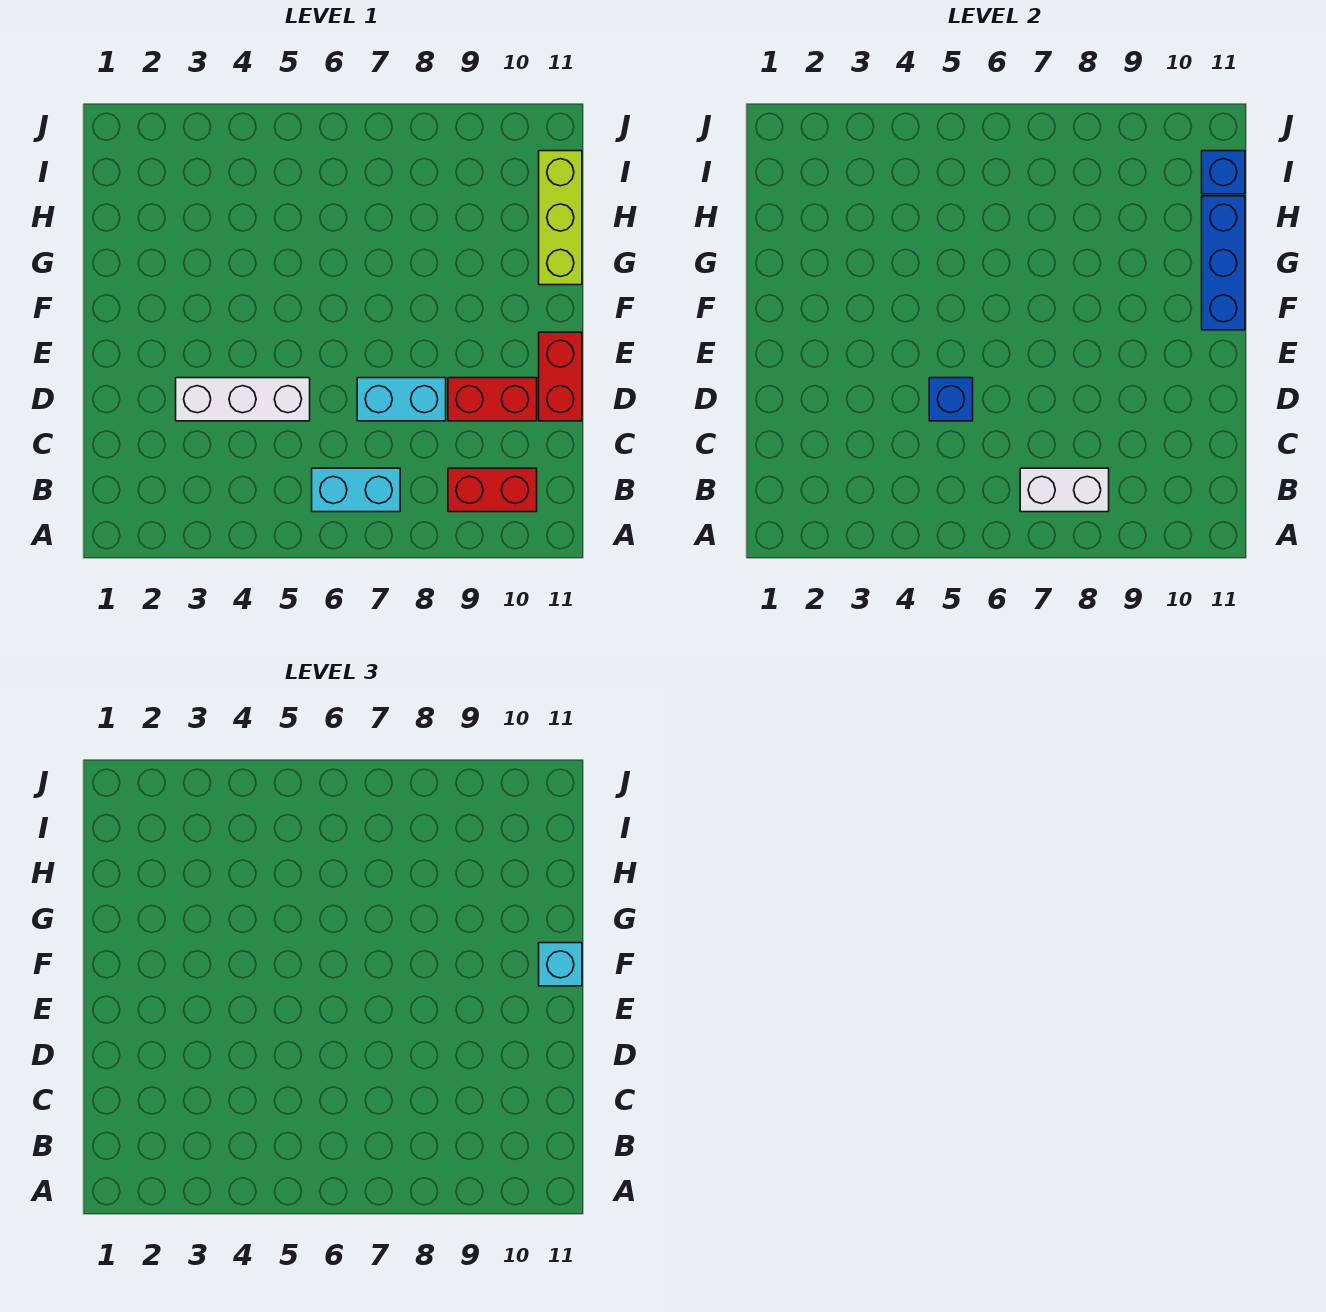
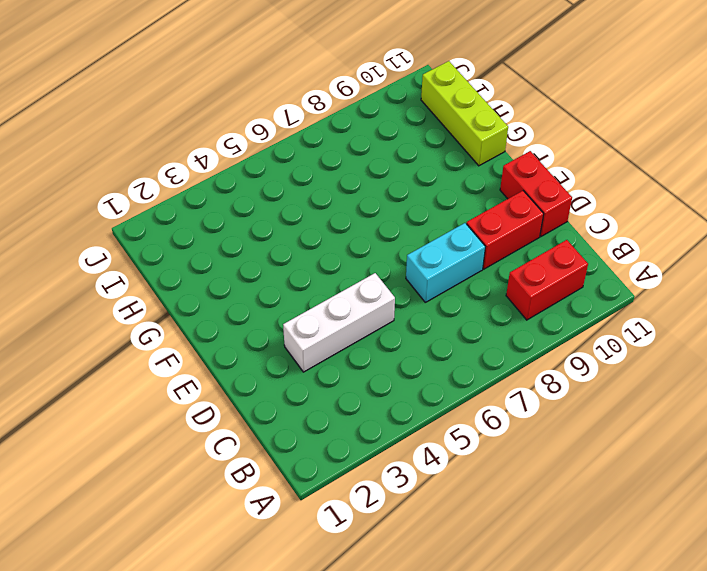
none -> cyan brick B6:B7 level 1
none -> white brick B7:B8 level 2
none -> blue brick D5 level 2

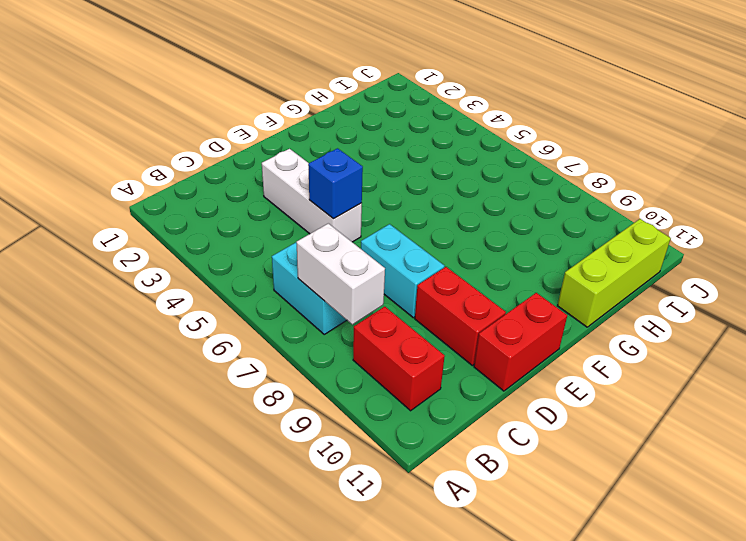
none -> blue brick F11:H11 level 2
none -> blue brick I11 level 2
none -> cyan brick F11 level 3

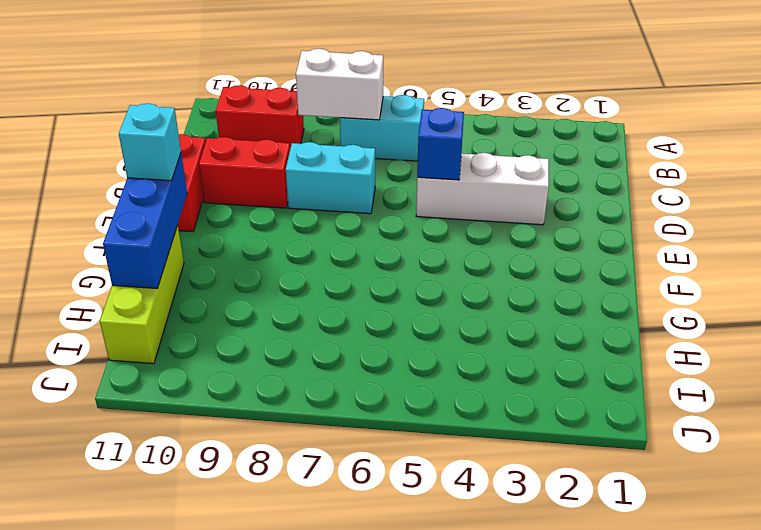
none -> blue brick I11 level 2

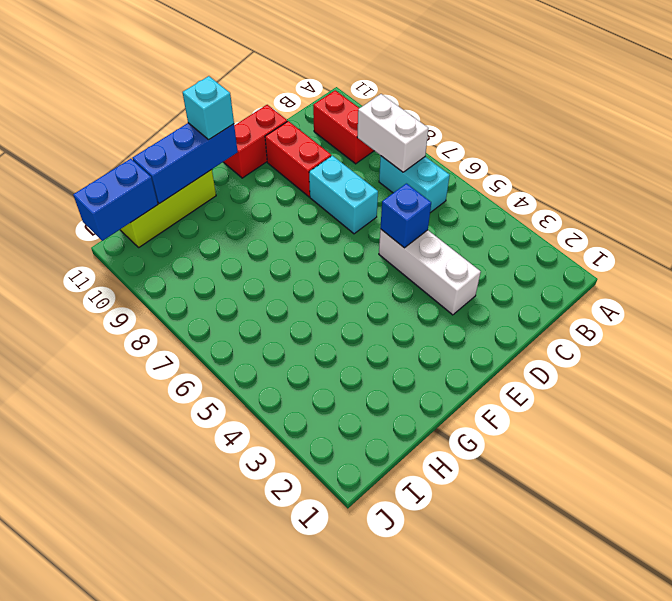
blue brick I11:J11 level 2 -> blue brick I11 level 2

